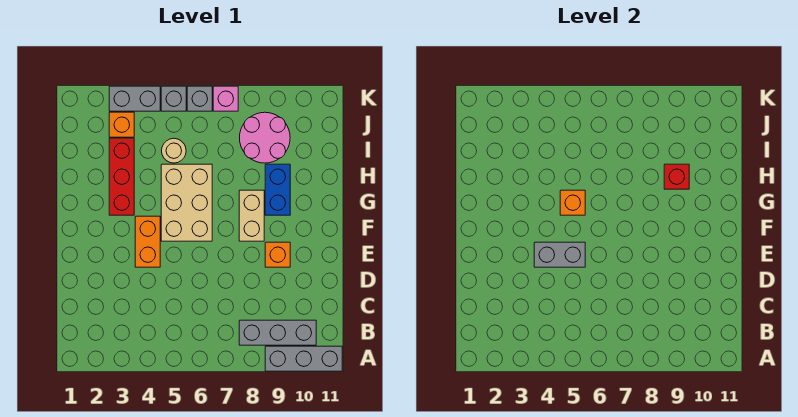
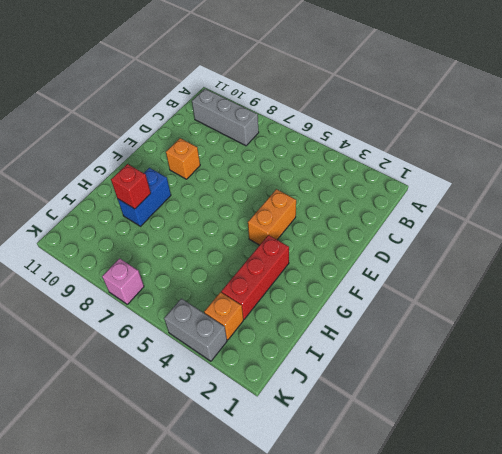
none -> grey brick A9:A11 level 1
none -> tan brick F5:H6 level 1
none -> tan brick F8:G8 level 1

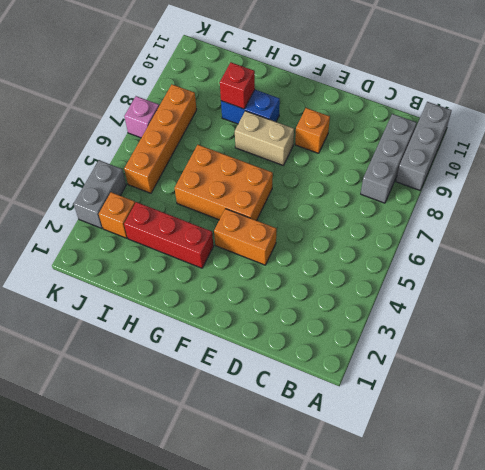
orange brick F5:H6 level 1 -> tan brick F5:H6 level 1
orange brick J5:J8 level 1 -> pink round brick I8:J9 level 1
none -> tan round brick I5 level 1
none -> grey brick K5 level 1
none -> grey brick K6 level 1

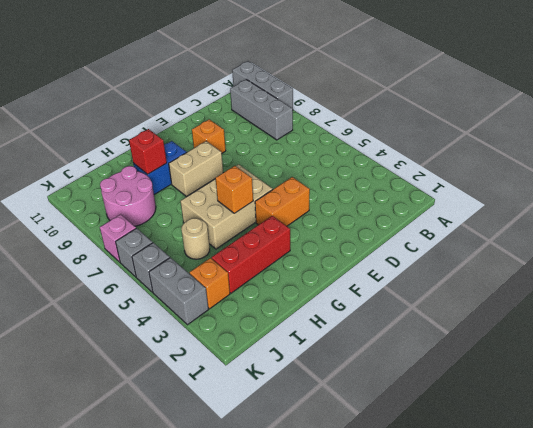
none -> grey brick E4:E5 level 2

